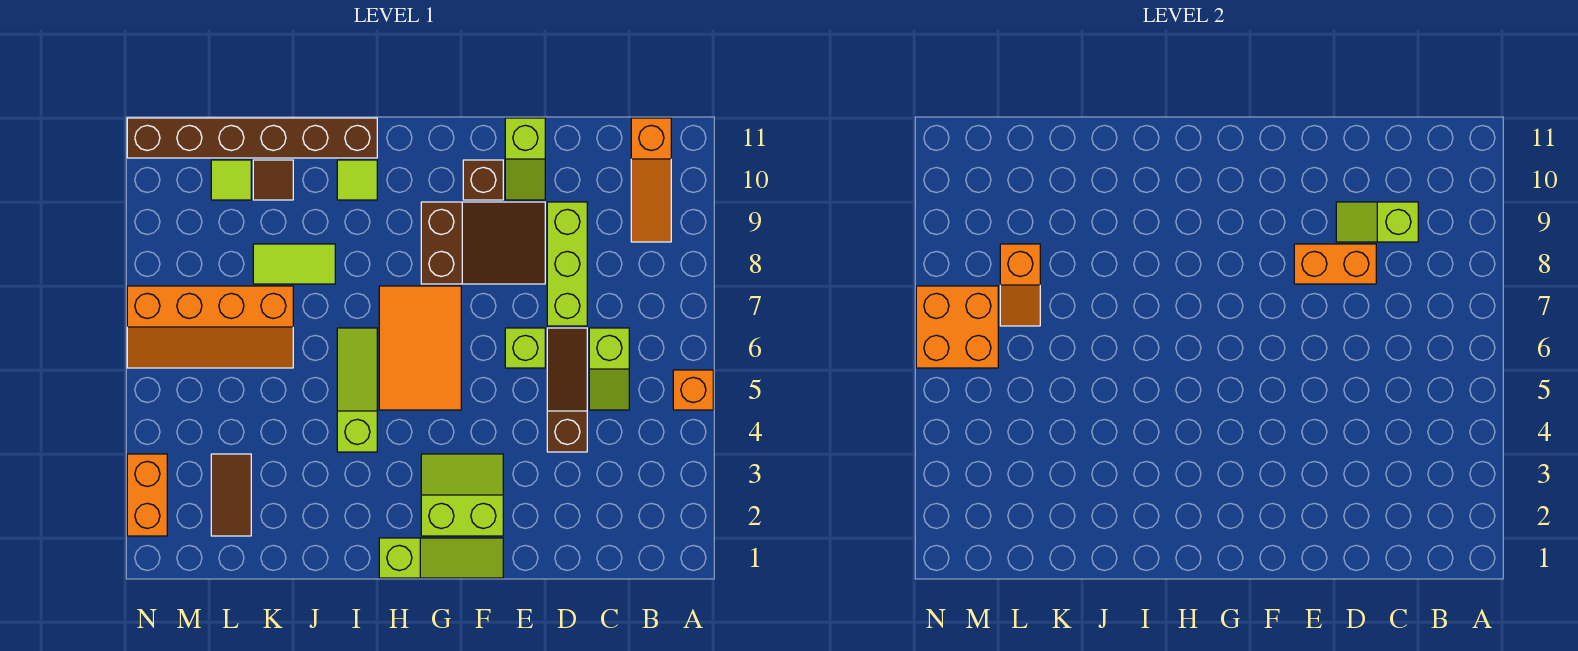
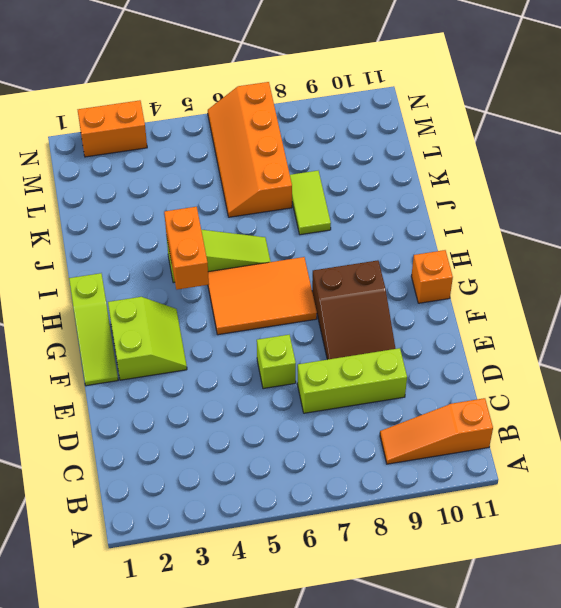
orange brick G11 level 1 -> orange brick A5 level 1
orange brick H4:I4 level 2 -> orange brick D8:E8 level 2
none -> lime slope C5:C6 level 1 top 6
none -> brown slope D4:D6 level 1 top 4
none -> lime slope E10:E11 level 1 top 11

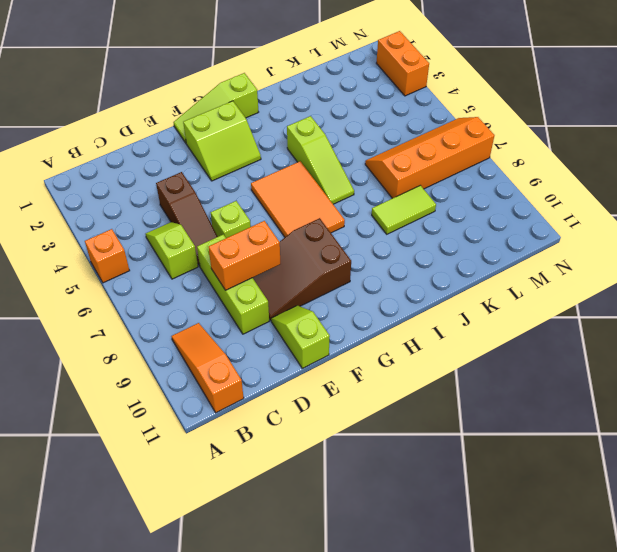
none -> brown brick F10 level 1
none -> lime tile I10 level 1
none -> brown brick I11:N11 level 1

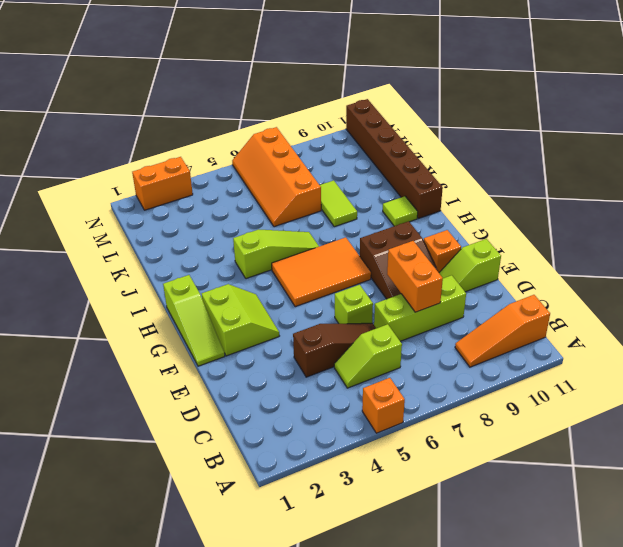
orange brick F10 level 1 -> brown brick F10 level 1
none -> brown tile K10 level 1
none -> brown tile L2:L3 level 1
none -> lime tile L10 level 1

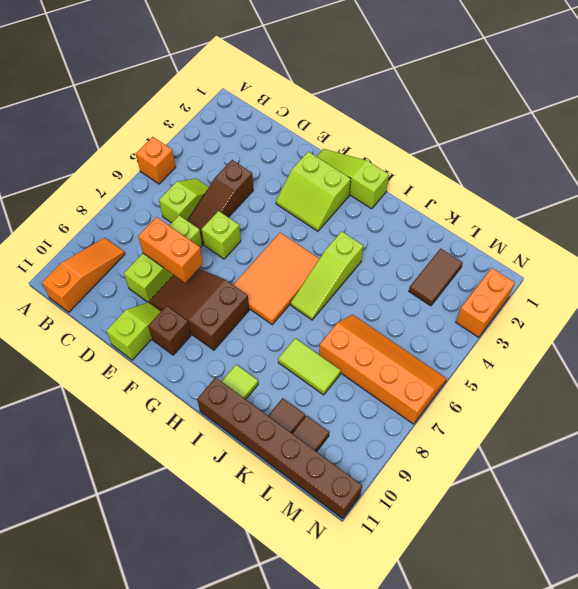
brown tile L10 level 1 -> lime tile L10 level 1
none -> lime slope C9:D9 level 2 top C
none -> orange slope L7:L8 level 2 top 8
none -> orange brick M6:N7 level 2

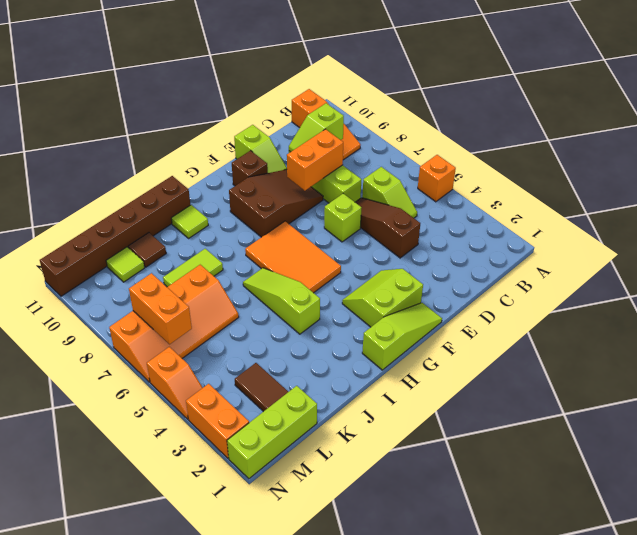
lime brick L1:N1 level 1 -> none
orange brick M6:M7 level 2 -> orange brick M6:N7 level 2
orange slope N4:N5 level 1 top 5 -> orange slope L7:L8 level 2 top 8

